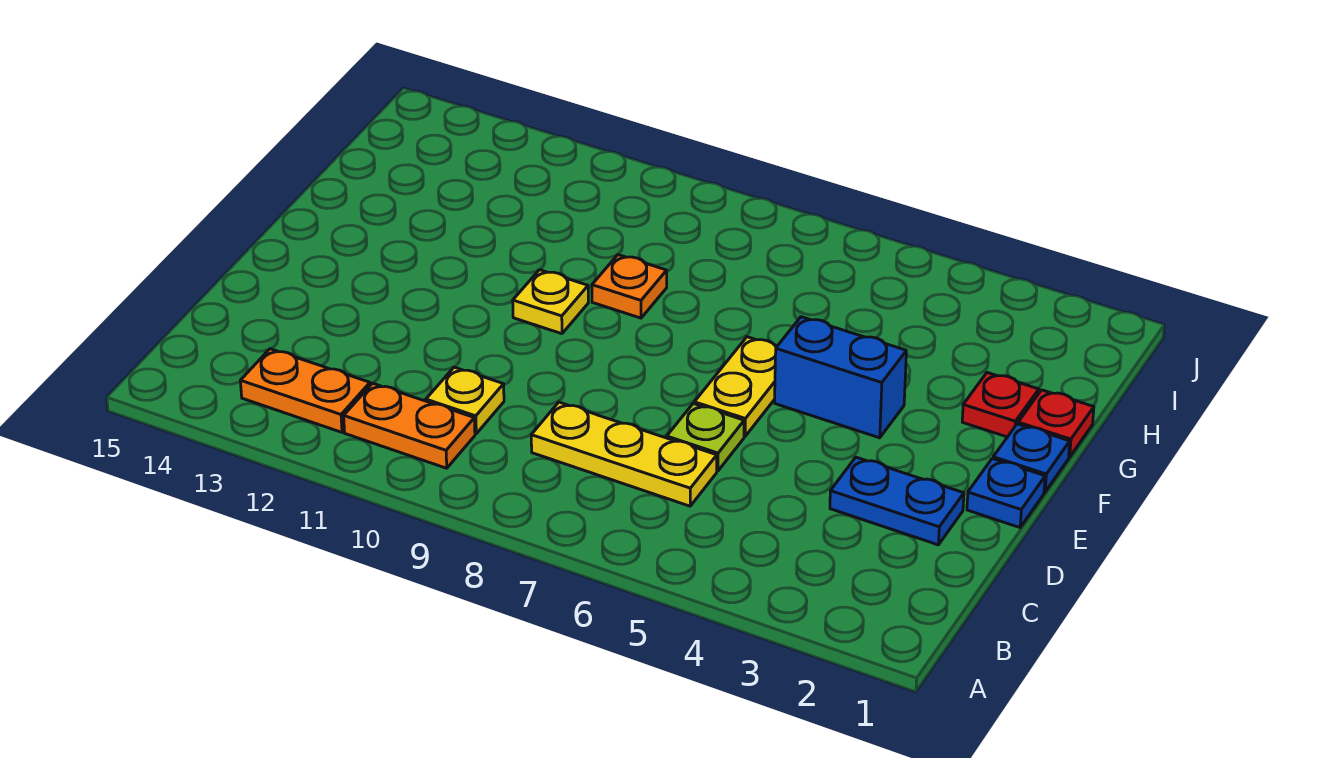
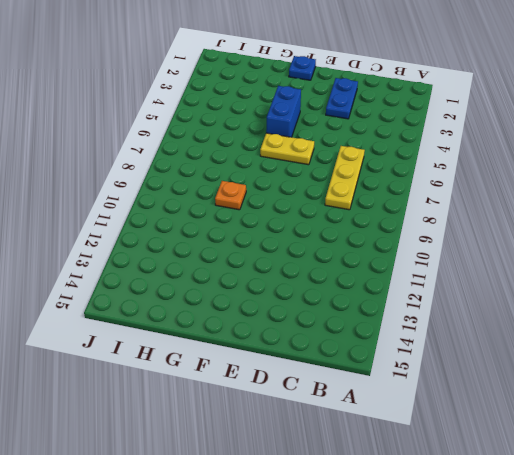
none -> orange plate B10:B11 level 1
none -> orange plate B12:B13 level 1
none -> yellow plate C10 level 1

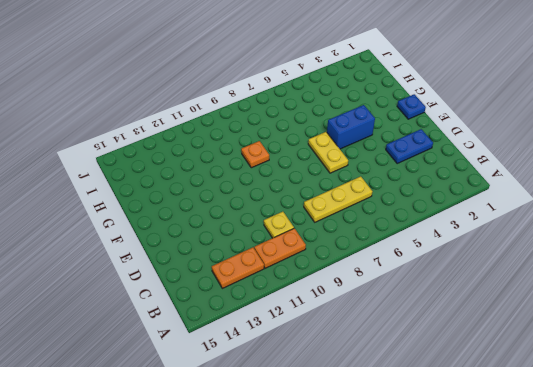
none -> lime plate D6 level 1
none -> blue plate E1 level 1
none -> yellow plate F10 level 1

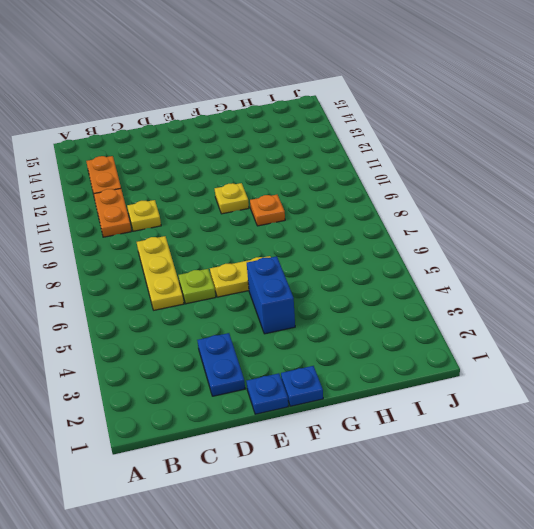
none -> red plate G1 level 1
none -> red plate G2 level 1

